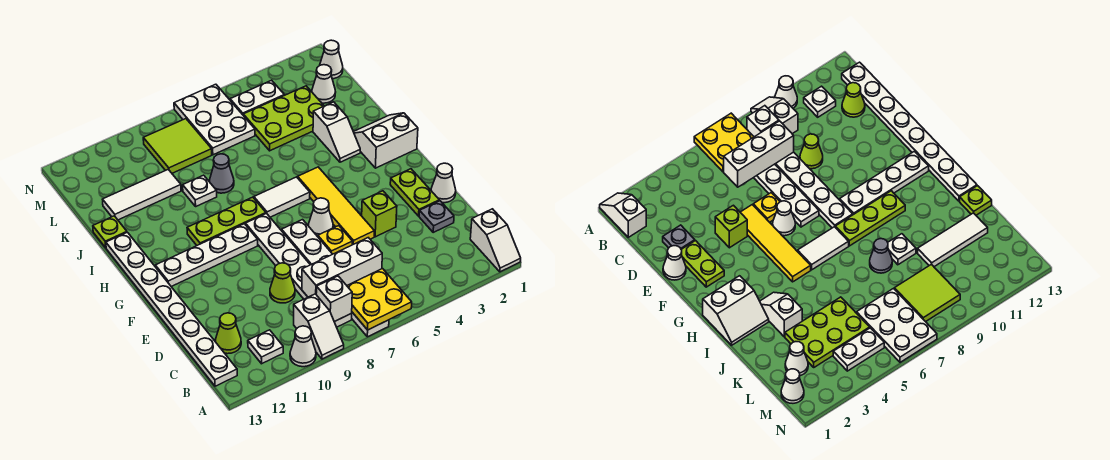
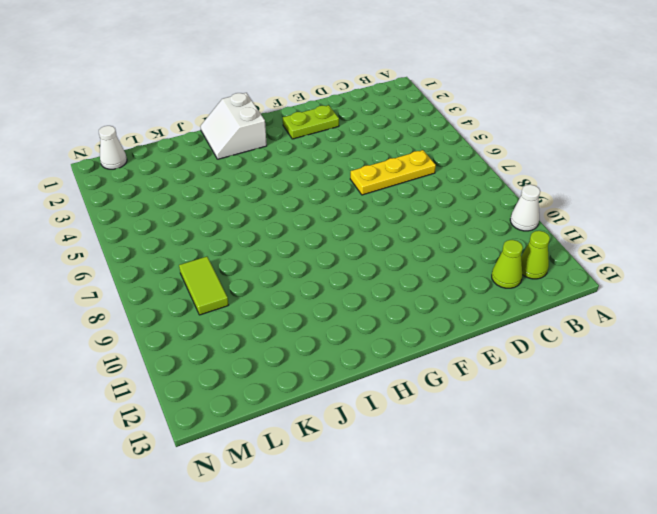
lime cone B12 level 1 -> lime cone D9 level 1
yellow plate C6:E6 level 1 -> yellow plate E6 level 1
lime tile L8:L9 level 1 -> lime tile L8:M9 level 1
none -> white slope A1:B1 level 1 top B
none -> white plate A7:F7 level 1
none -> white slope A9:B9 level 1 top B
none -> white plate B8:G8 level 1

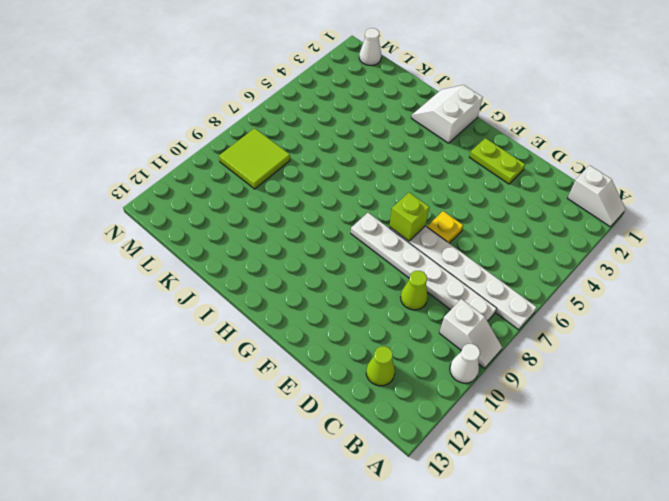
lime brick F7 level 2 -> lime brick E4 level 1
none -> white plate B11 level 1
none -> white plate B13:I13 level 1
none -> grey plate D2 level 1
none -> white cone E1 level 1

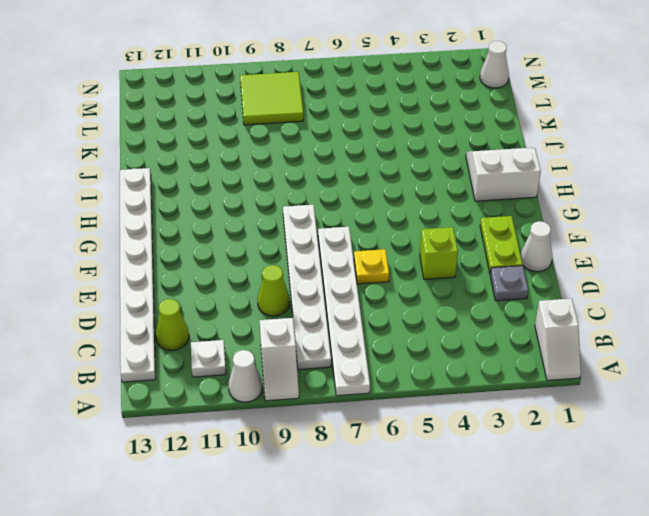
none -> yellow tile E5:H5 level 1
none -> white cone F6 level 1
none -> white plate G9:G12 level 1
none -> white tile H6:H7 level 1

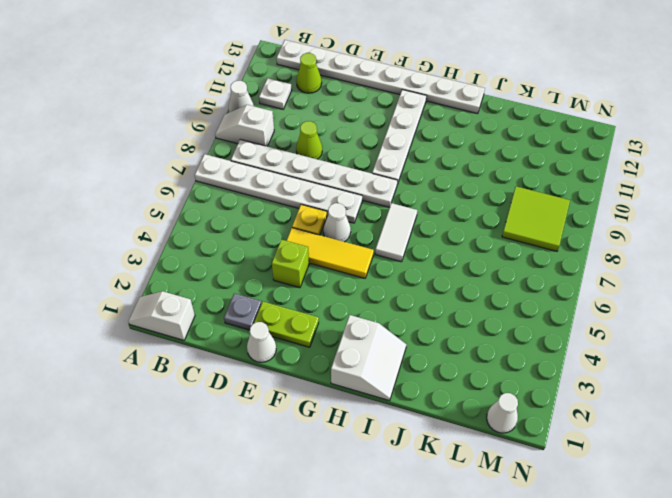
yellow tile E5:G5 level 1 -> yellow tile E5:H5 level 1
none -> lime plate H8:H10 level 1
none -> white slope I3:J3 level 1 top J
none -> grey cone J8 level 1
none -> white plate J9 level 1

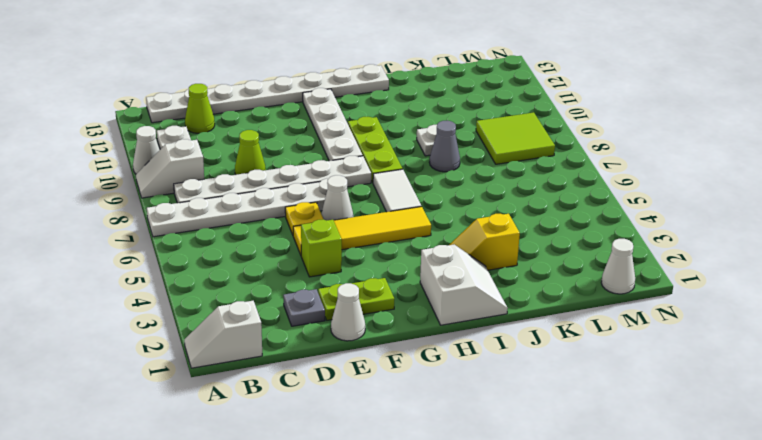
yellow slope I3:J3 level 1 top J -> white slope I3:J3 level 1 top J
none -> lime plate J13 level 1
none -> lime plate K3:L5 level 1
none -> white tile K10:K12 level 1
none -> white cone L2 level 1

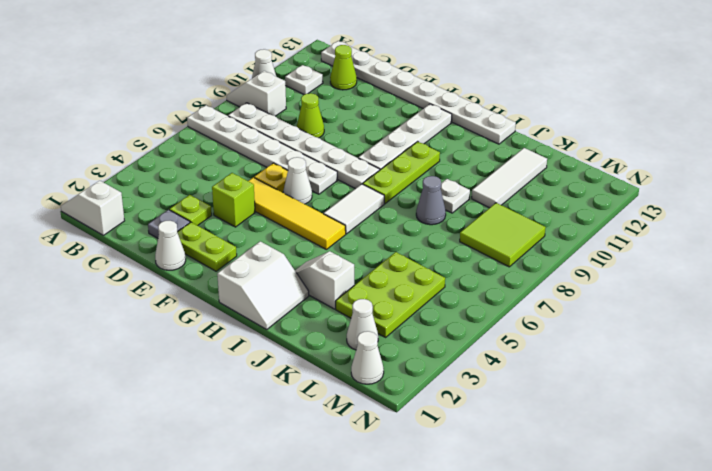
lime plate D3 level 1 -> lime plate J13 level 1
none -> white plate L6:N7 level 1
none -> white plate M4:M5 level 1
none -> yellow plate A6:B7 level 2
none -> white brick B8 level 2

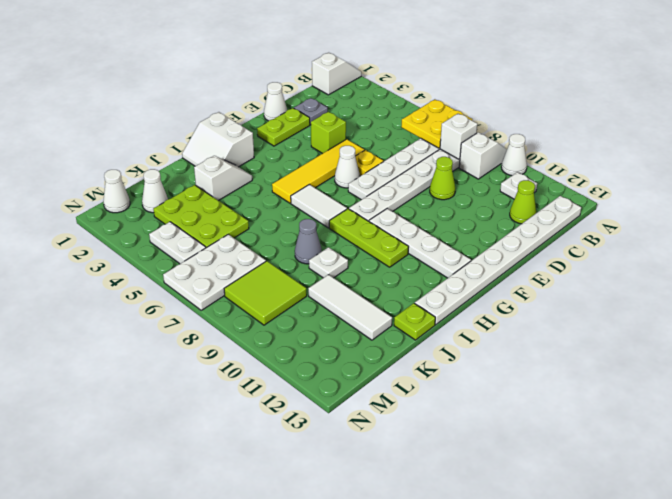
none -> white brick C6:C8 level 2

